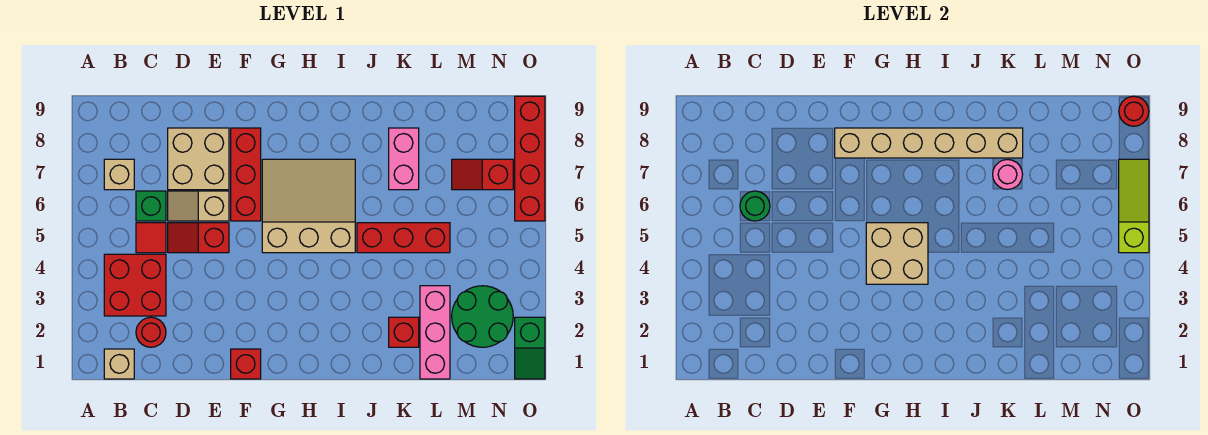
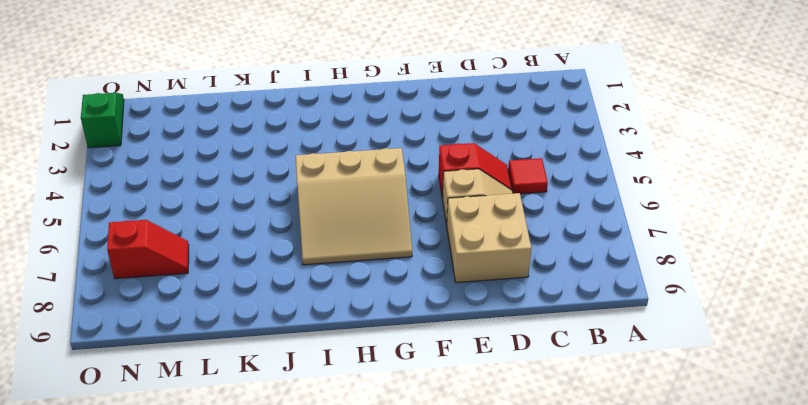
none -> tan brick B1 level 1
none -> red brick B3:C4 level 1
none -> tan brick B7 level 1

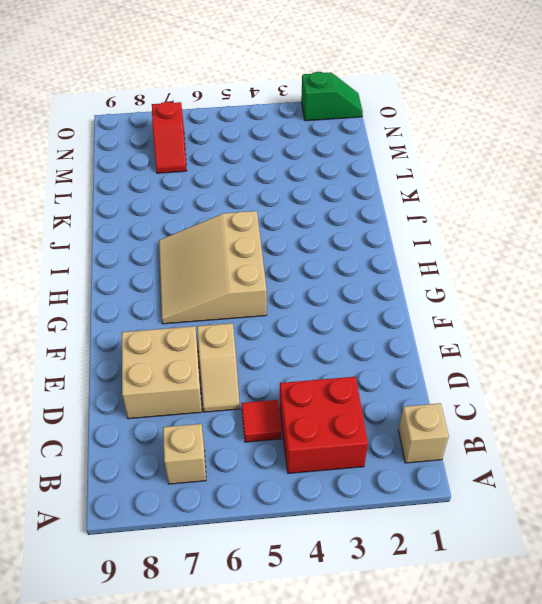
none -> red round brick C2 level 1
none -> green brick C6 level 1
none -> red slope D5:E5 level 1 top E

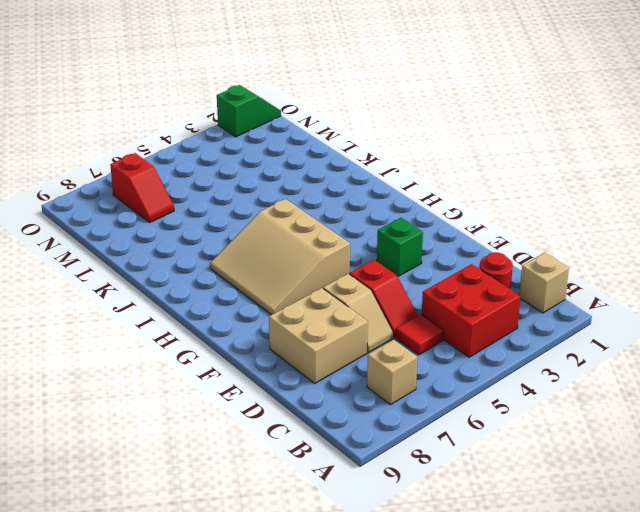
green brick F3 level 1 -> green brick C6 level 1
none -> red brick F1 level 1
none -> red brick F6:F8 level 1
none -> red brick J5:L5 level 1

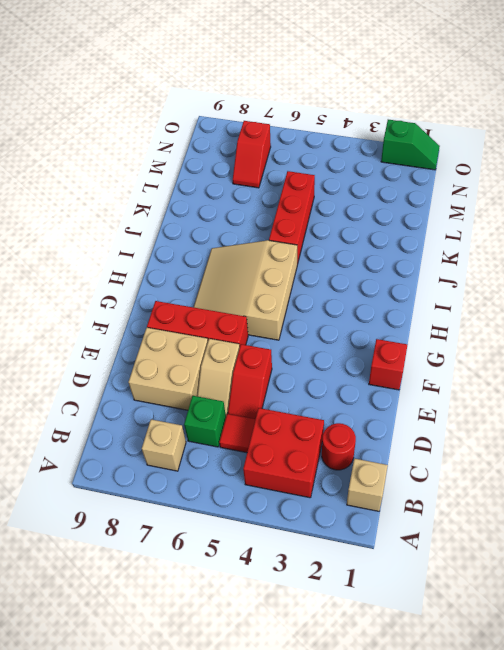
none -> red brick K2 level 1
none -> pink brick K7:K8 level 1
none -> pink brick L1:L3 level 1

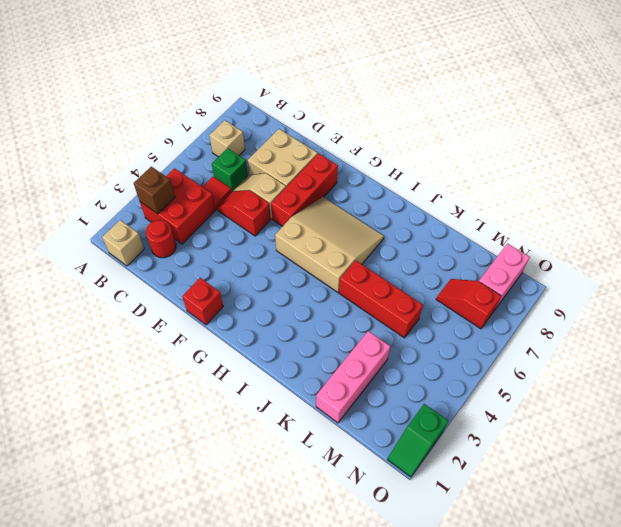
brown brick B3 level 2 -> none
pink brick N8:N9 level 1 -> pink brick K7:K8 level 1
none -> red brick K2 level 1
none -> green round brick M2:N3 level 1
none -> red brick O6:O9 level 1

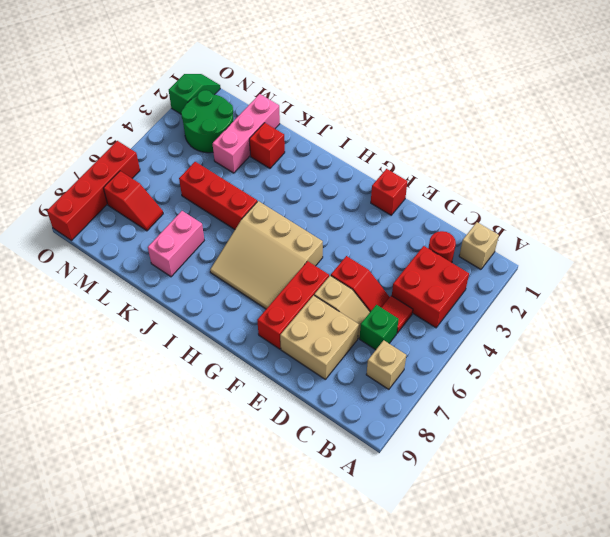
none -> green round brick C6 level 2
none -> tan brick F8:K8 level 2
none -> tan brick G4:H5 level 2

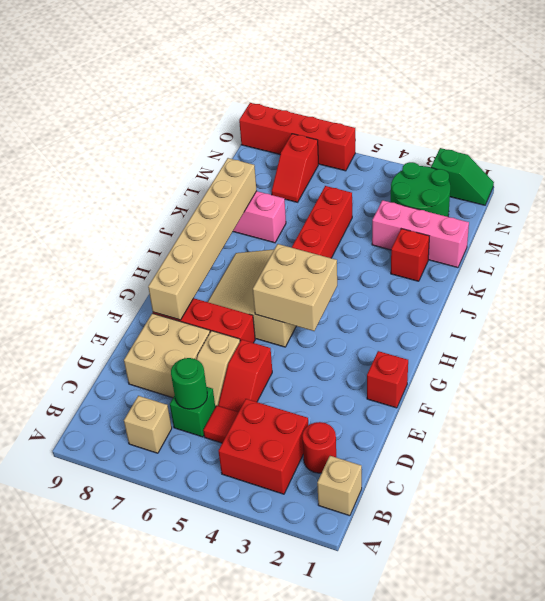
none -> pink round brick K7 level 2
none -> lime slope O5:O7 level 2 top 5
none -> red round brick O9 level 2

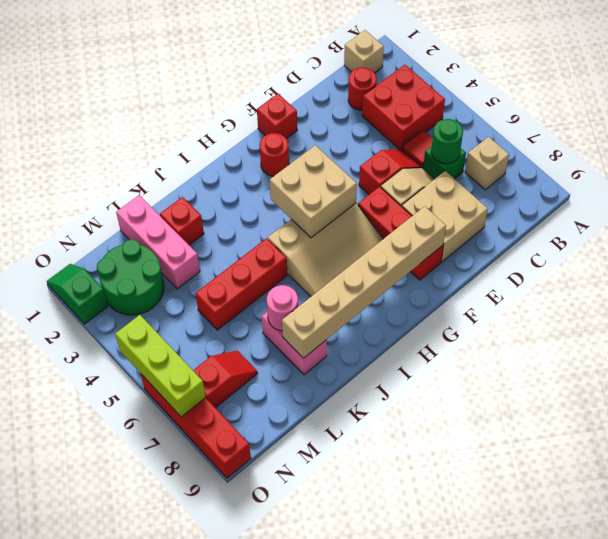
red round brick G2 level 1 -> red round brick O9 level 2
lime brick O5:O7 level 2 -> lime slope O5:O7 level 2 top 5

